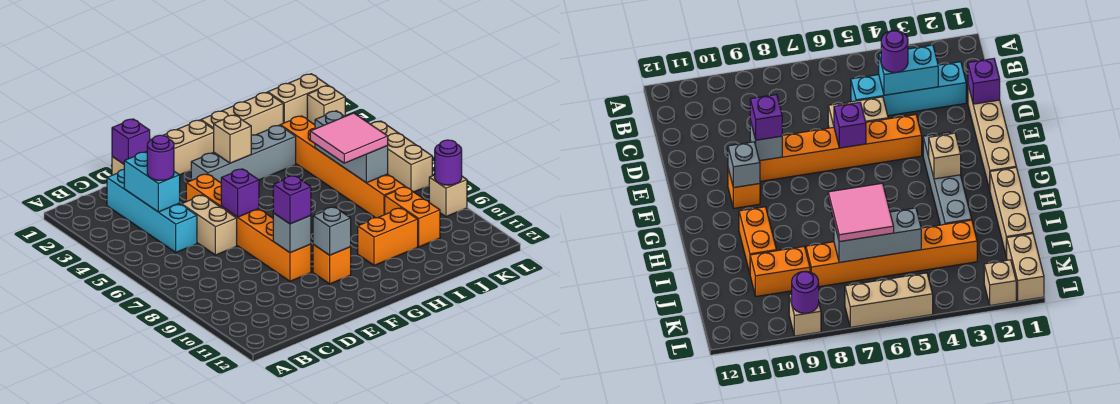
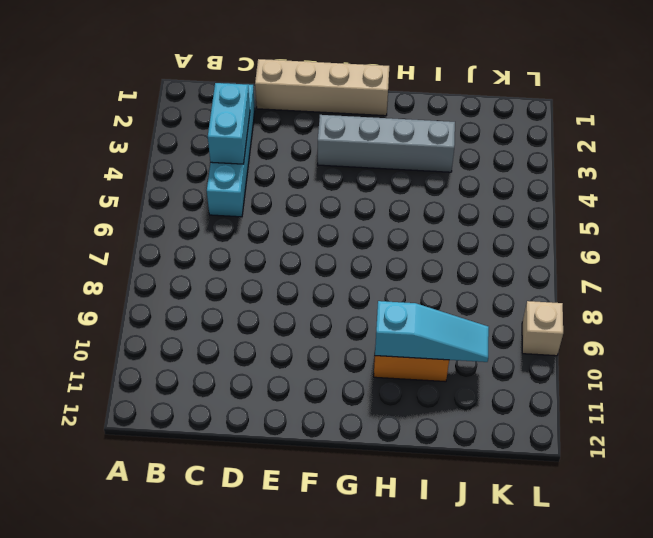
cyan slope H10:J10 level 2 top H -> none
none -> tan brick D5:D6 level 1
none -> orange brick E4:E9 level 1
none -> orange brick F10 level 1

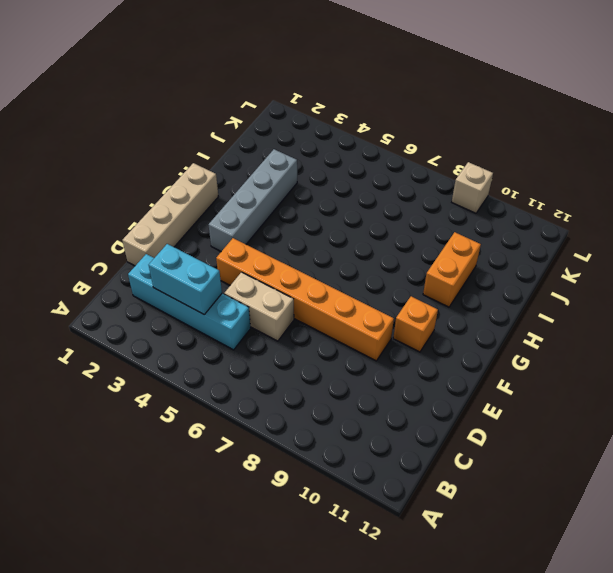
none -> tan brick H1:J1 level 1
none -> orange brick J3:J8 level 1
none -> orange brick J9:J10 level 1

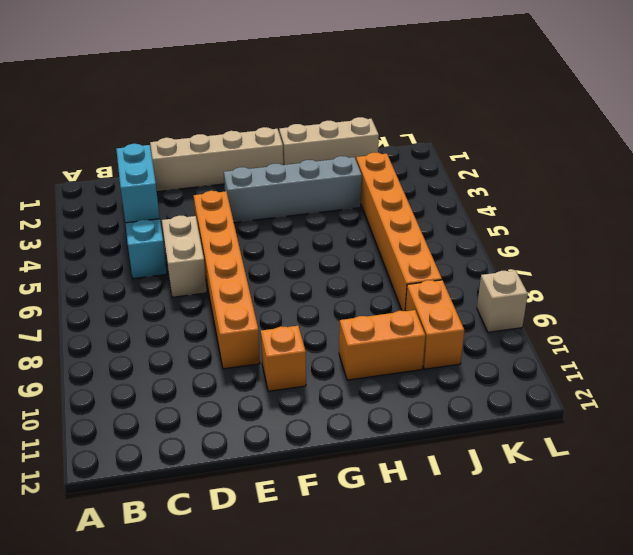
none -> tan brick K1:L1 level 1
none -> tan brick L2 level 1
none -> tan brick L5:L7 level 1

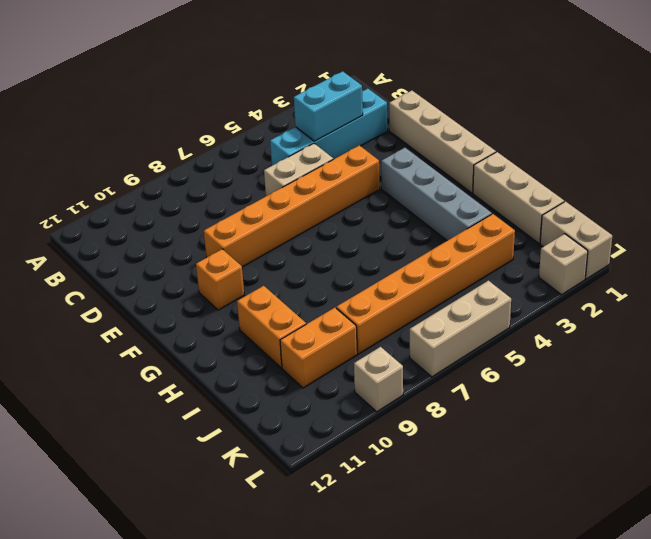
none -> purple brick D1 level 2
none -> purple brick E6 level 2
none -> grey brick E9 level 2

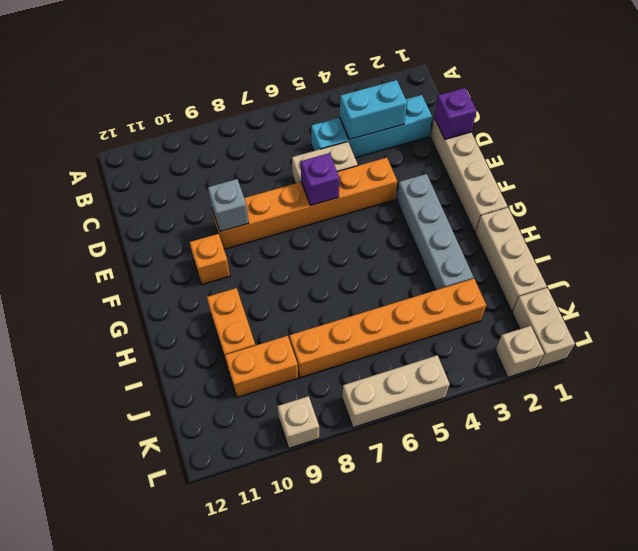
none -> grey brick F10 level 2
none -> tan brick G3 level 2
none -> grey brick J5:J7 level 2

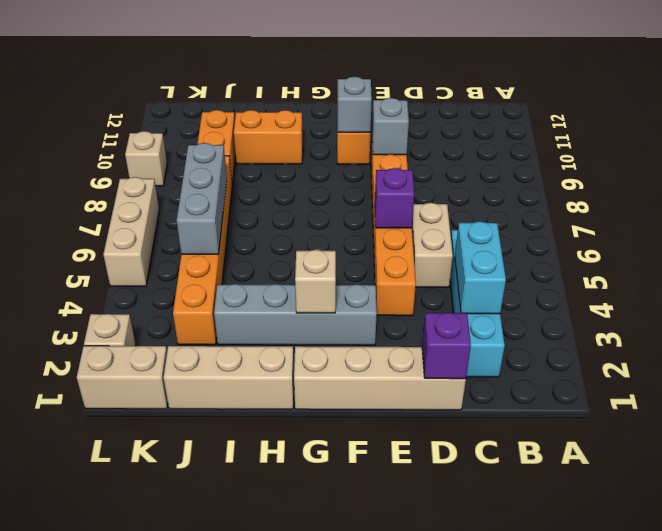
none -> purple round brick L9 level 2
none -> purple round brick C4 level 3
none -> purple brick E9 level 3

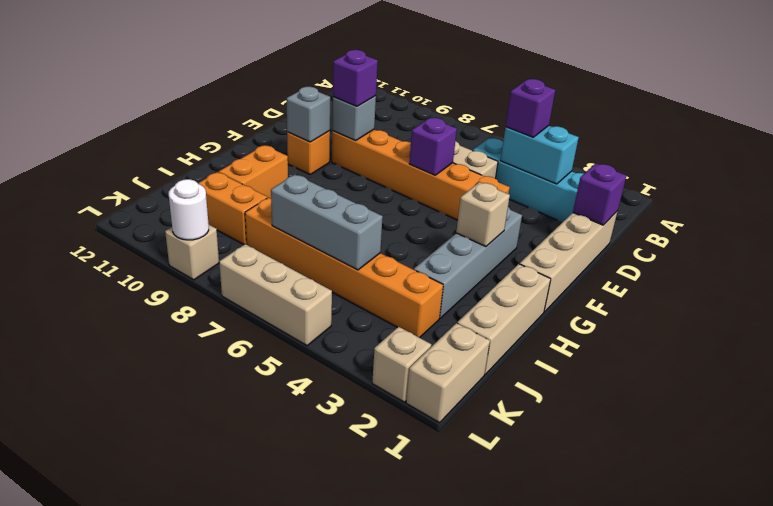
purple brick C4 level 3 -> purple round brick C4 level 3
white round brick L9 level 2 -> purple round brick L9 level 2
none -> pink tile I6:J7 level 3

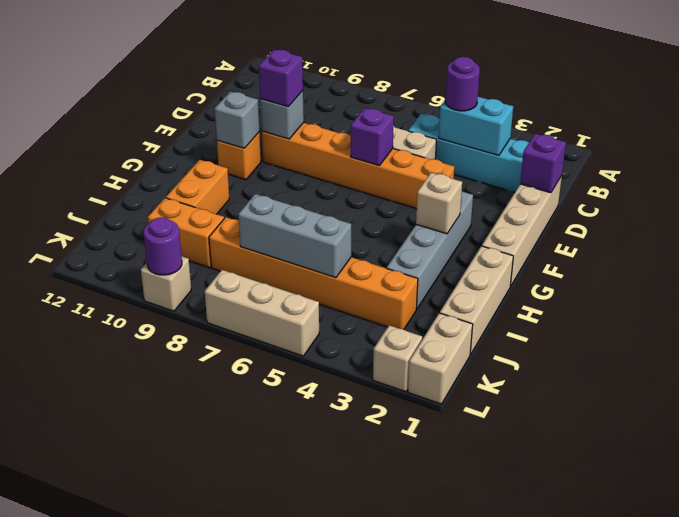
none -> pink tile I6:J7 level 3

